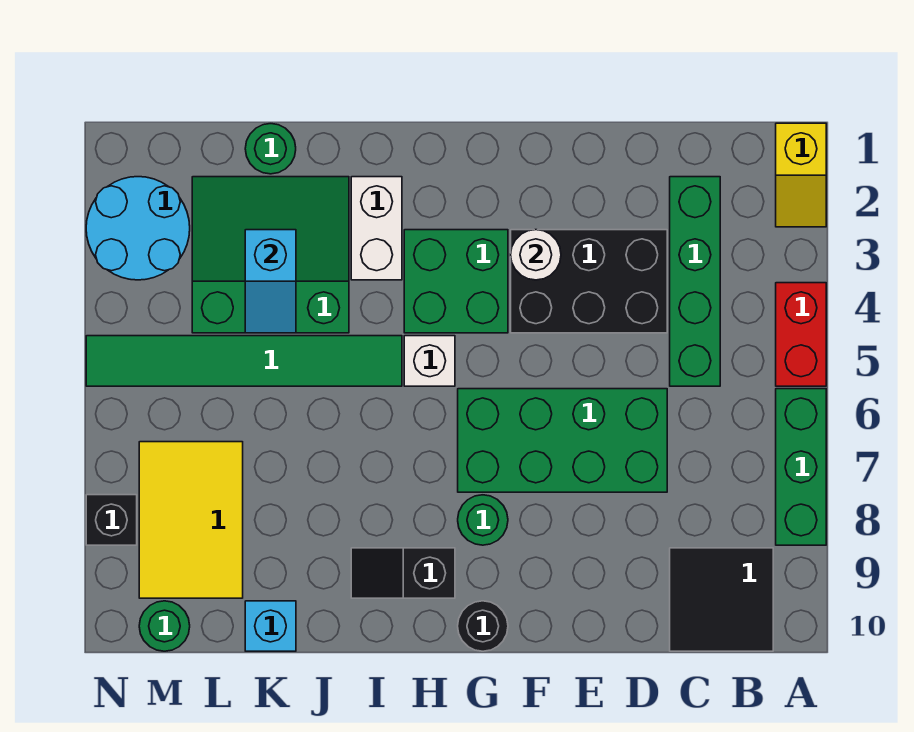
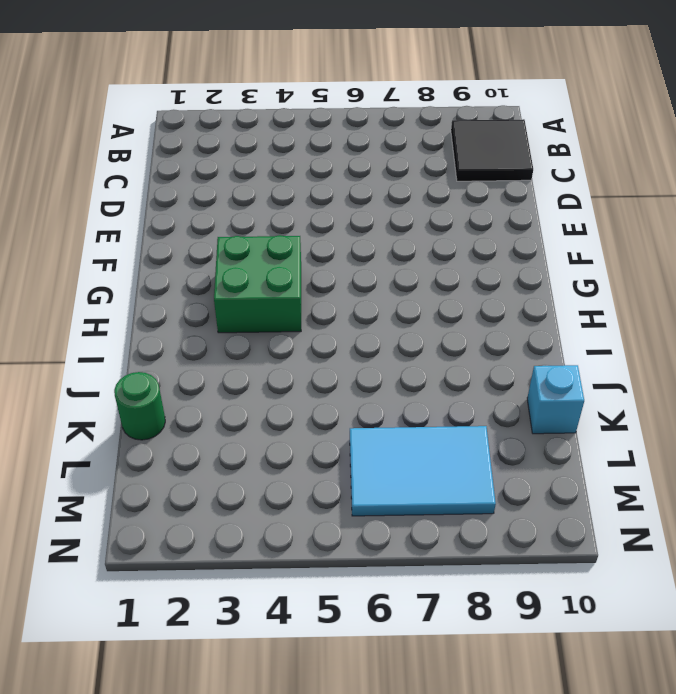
cyan tile L6:M8 level 1 -> yellow tile L7:M9 level 1
none -> yellow slope A1:A2 level 1 top 1
none -> red brick A4:A5 level 1
none -> green brick A6:A8 level 1

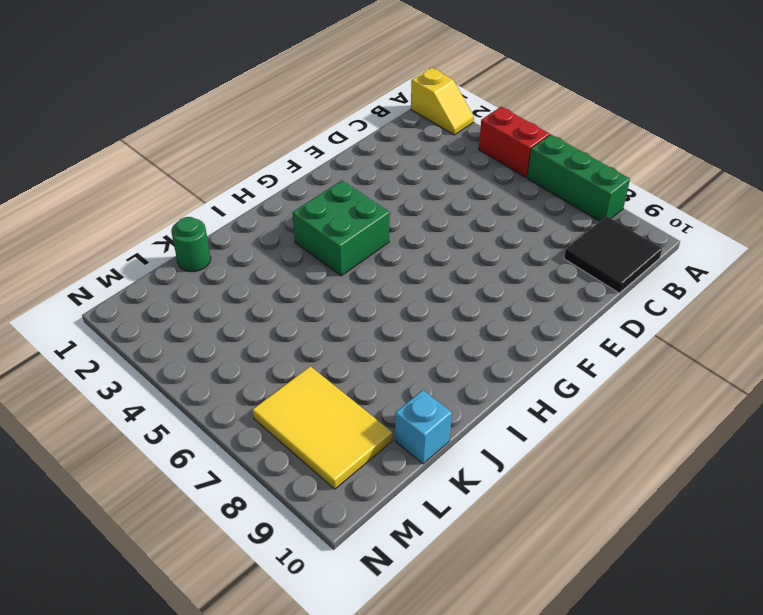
none -> green brick C2:C5 level 1
none -> black brick D3:F4 level 1
none -> green brick D6:G7 level 1

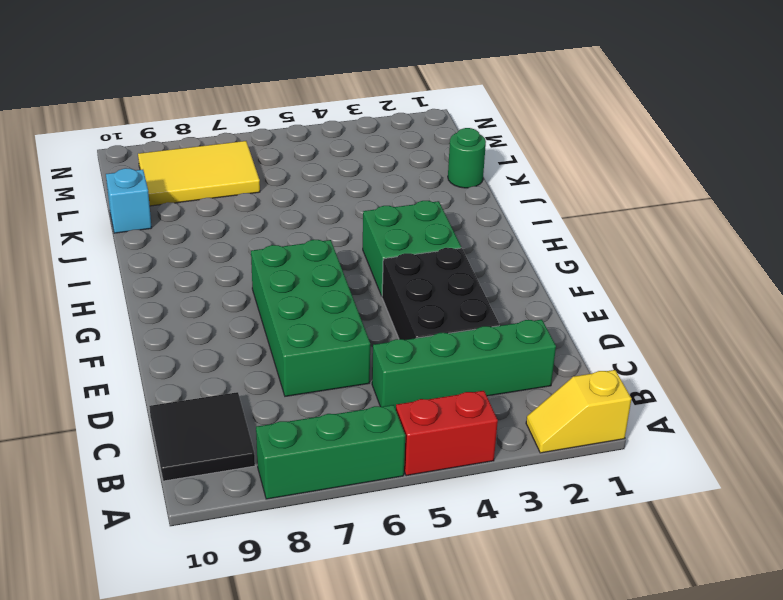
none -> green round brick G8 level 1
none -> black round brick G10 level 1
none -> white brick H5 level 1

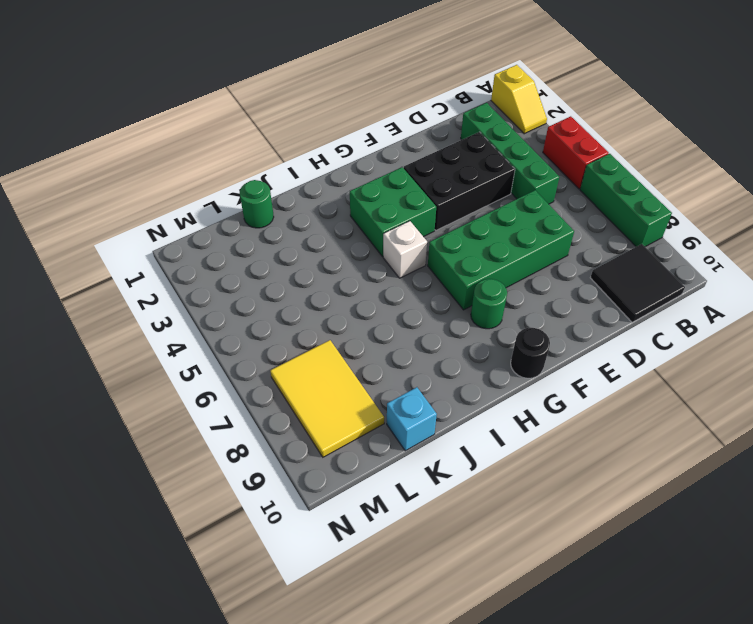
none -> black slope H9:I9 level 1 top H
none -> white brick I2:I3 level 1
none -> green tile I5:N5 level 1

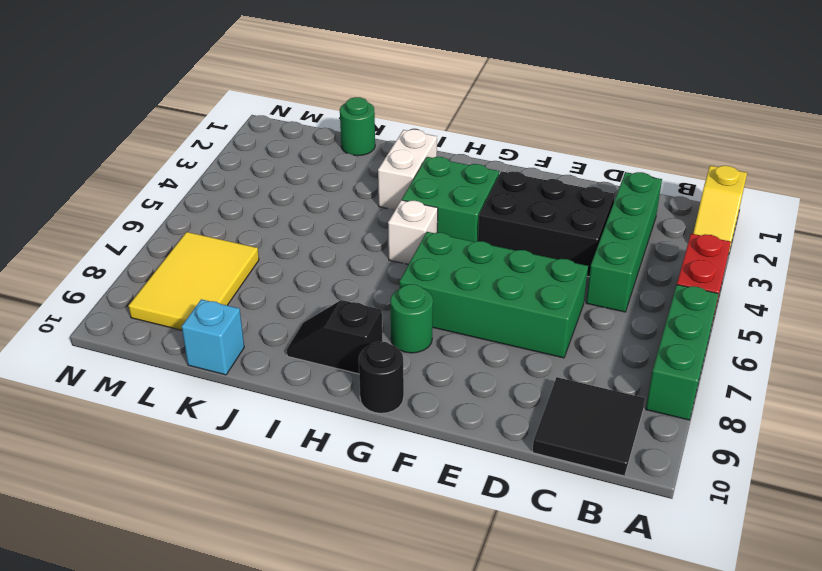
none -> green tile I5:N5 level 1
none -> green slope J2:L4 level 1 top 4
none -> cyan round brick M2:N3 level 1

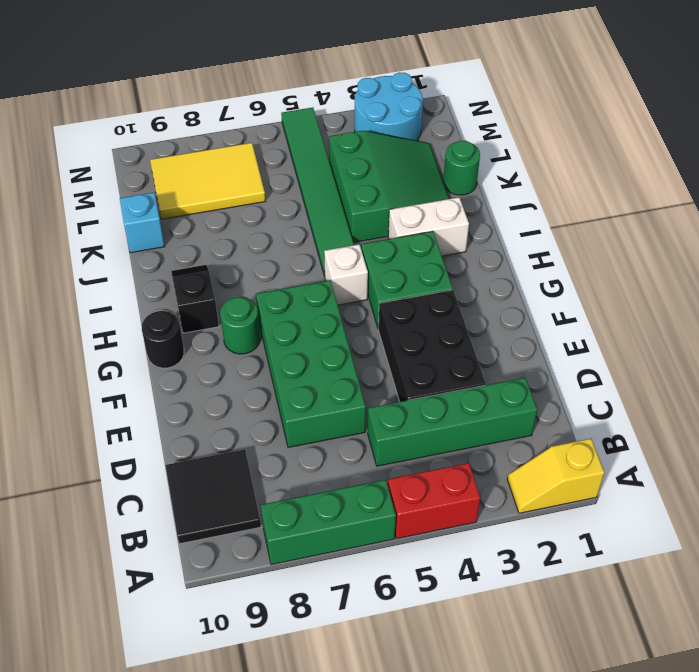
none -> green round brick M10 level 1
none -> black brick N8 level 1
none -> white round brick F3 level 2

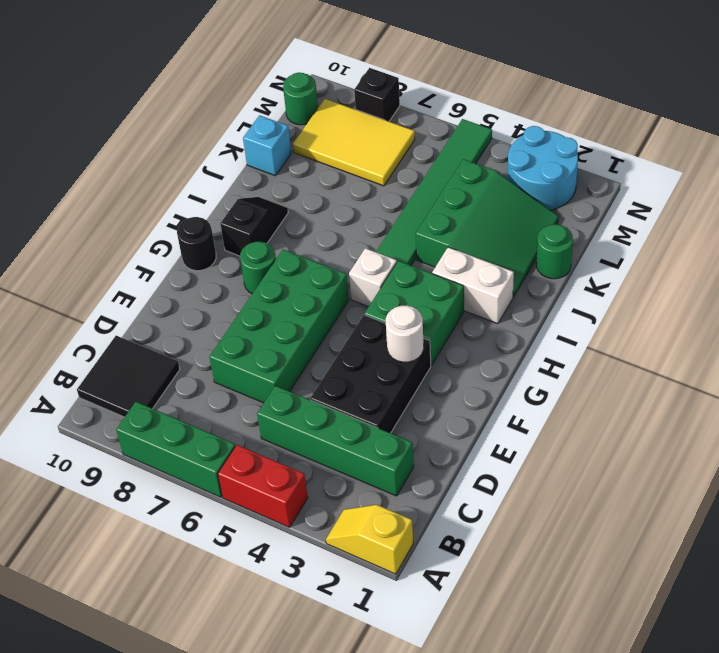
none -> cyan slope K3:K4 level 2 top 3

